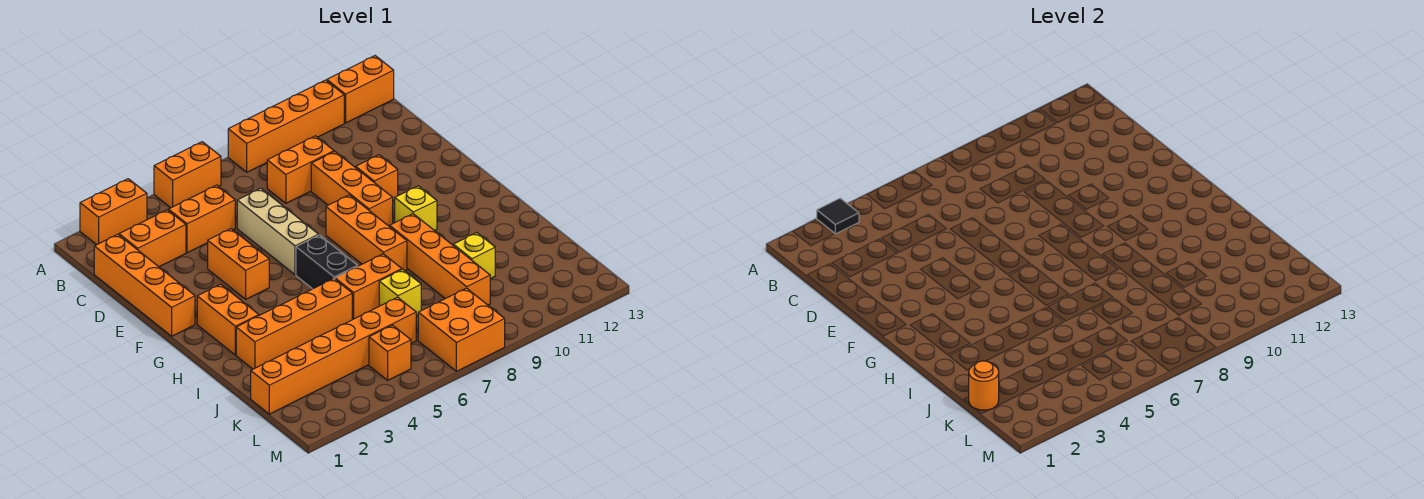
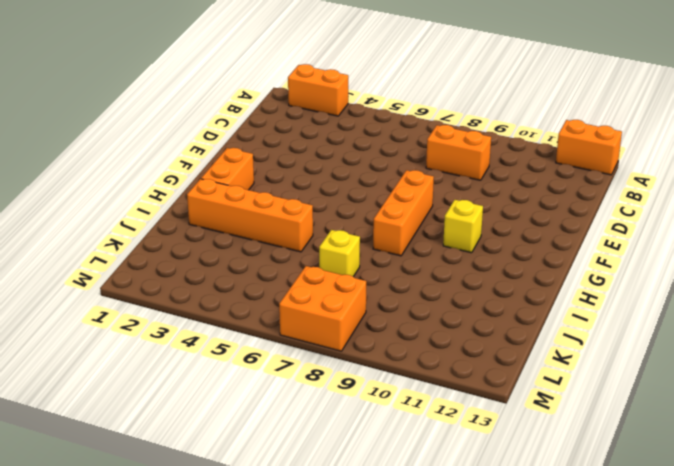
none -> orange brick A5:A6 level 1
none -> orange brick A8:A11 level 1
none -> orange brick C1:F1 level 1

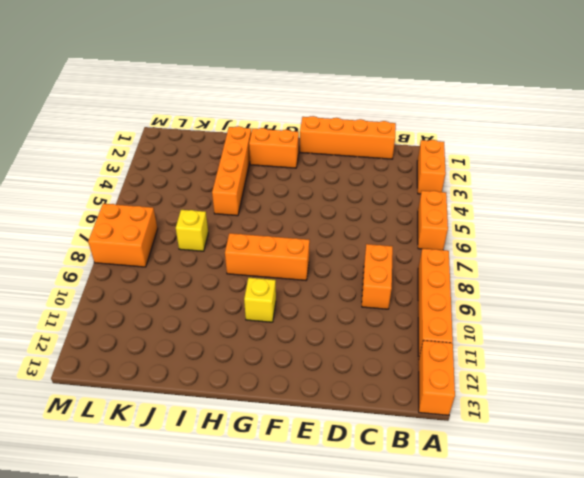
none -> orange brick C2:C3 level 1
none -> orange brick C4:C5 level 1
none -> tan brick D6:F6 level 1

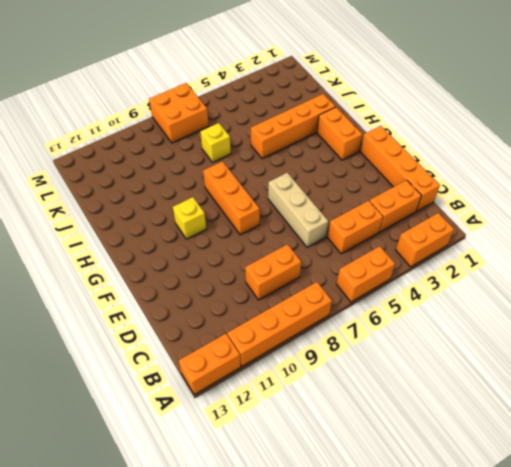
none -> orange brick D9:F9 level 1
none -> orange brick E4:F4 level 1
none -> orange brick E10 level 1

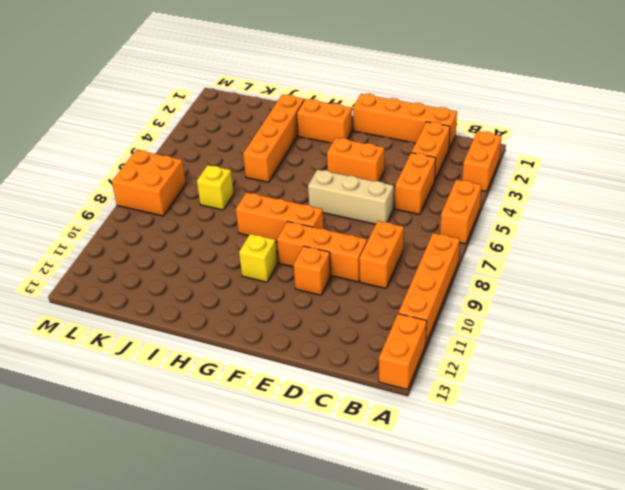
none -> black brick G6:H6 level 1
none -> orange brick H9:K9 level 1
none -> orange brick I6:I7 level 1

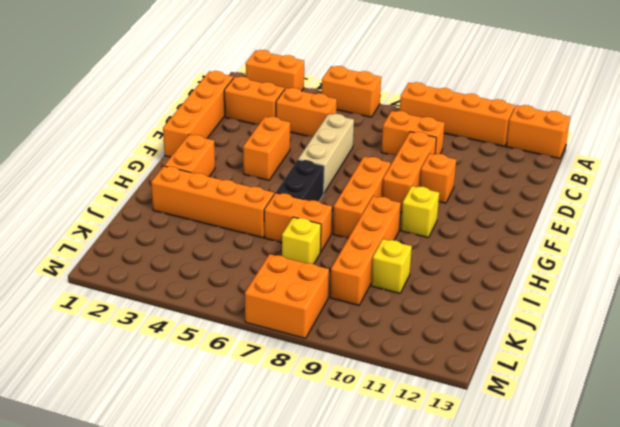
none -> orange brick K1:K6 level 1
none -> orange brick L5 level 1
none -> black tile A3 level 2

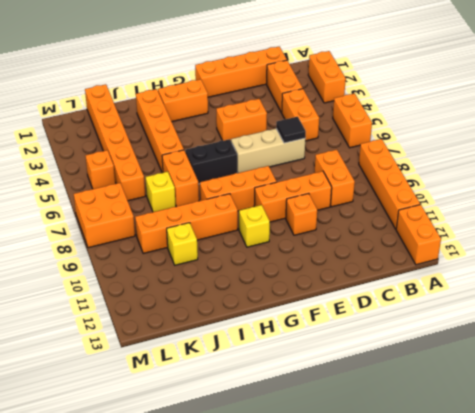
black tile D6 level 2 -> black tile A3 level 2
none -> orange round brick K1 level 2

